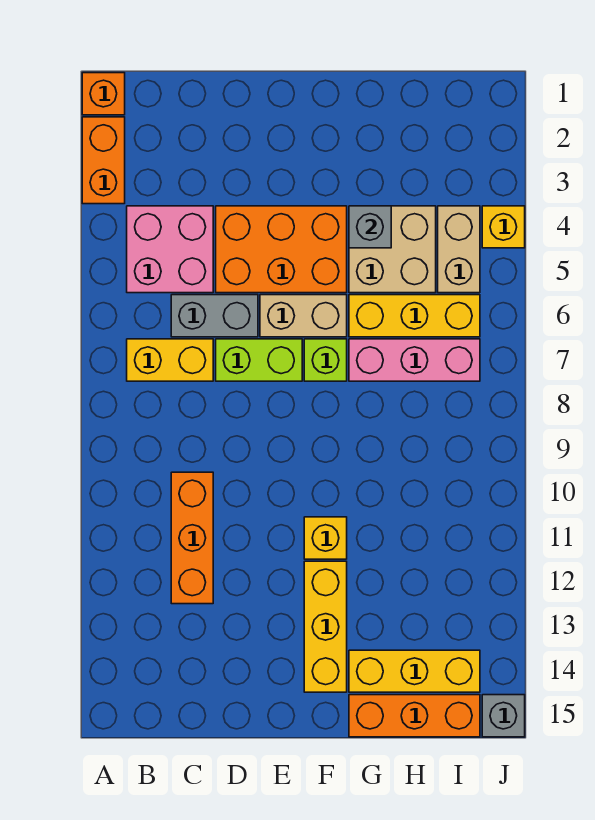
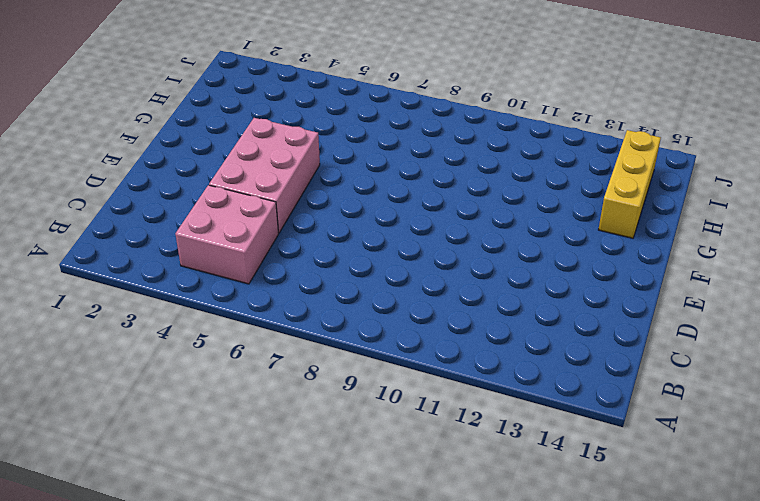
pink brick D4:F5 level 1 -> orange brick D4:F5 level 1
none -> orange brick A1 level 1
none -> orange brick A2:A3 level 1
none -> yellow brick B7:C7 level 1

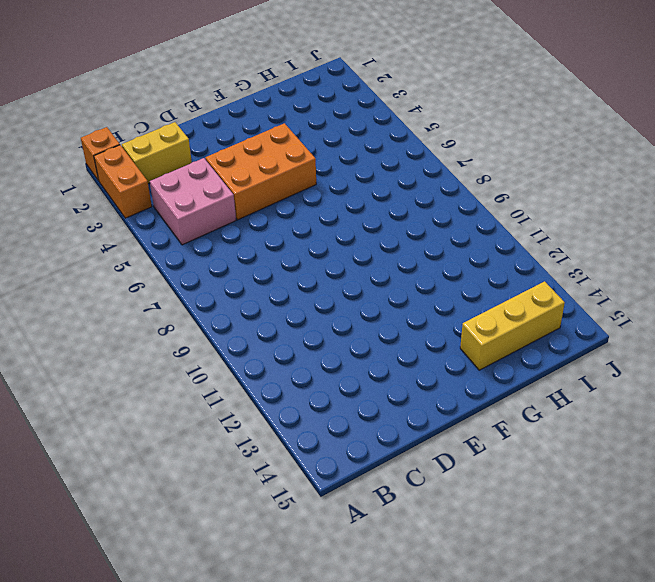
yellow brick B2:C2 level 1 -> yellow brick B7:C7 level 1
none -> grey brick C6:D6 level 1
none -> orange brick C10:C12 level 1
none -> lime brick D7:E7 level 1

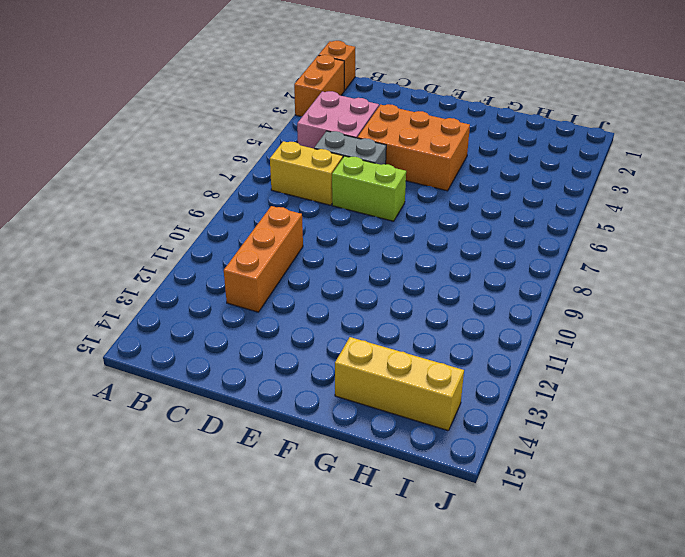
none -> tan brick E6:F6 level 1
none -> lime brick F7 level 1
none -> yellow brick F11 level 1

